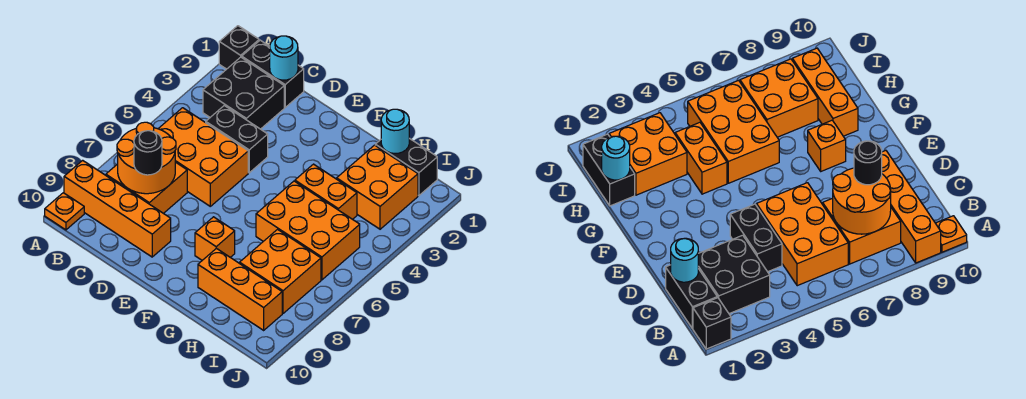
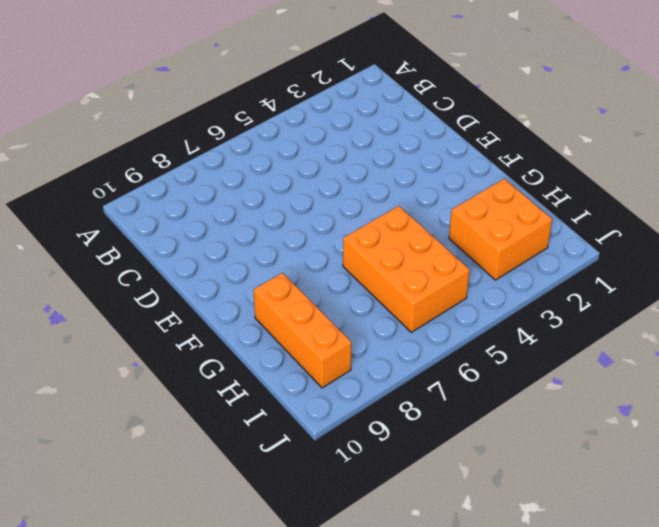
none -> black brick A1 level 1
none -> orange brick A9:D9 level 1
none -> orange plate A10 level 1

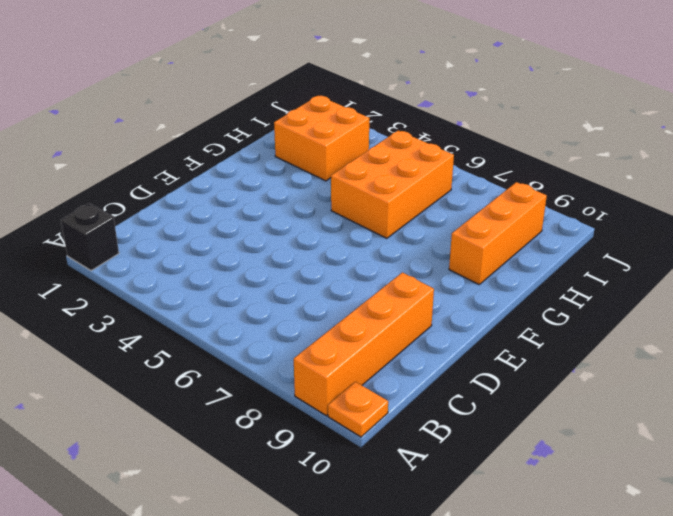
none -> black brick B1:C1 level 1
none -> black brick B2:C3 level 1
none -> orange brick B5:D6 level 1

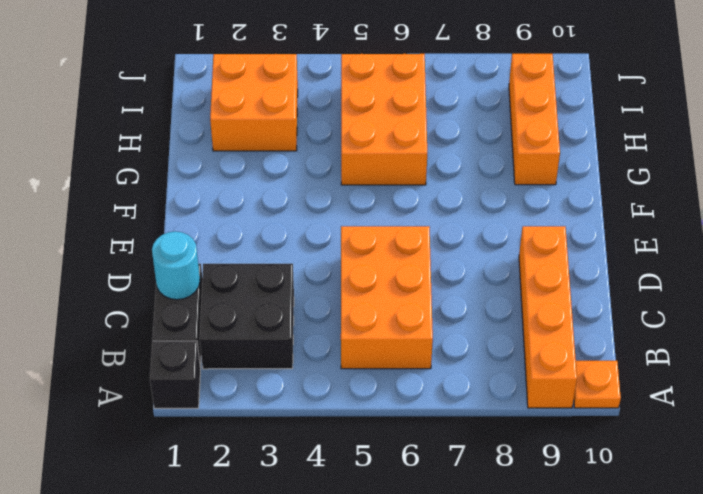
none -> orange brick B7:C8 level 1
none -> black brick C4:D4 level 1
none -> orange brick F8 level 1

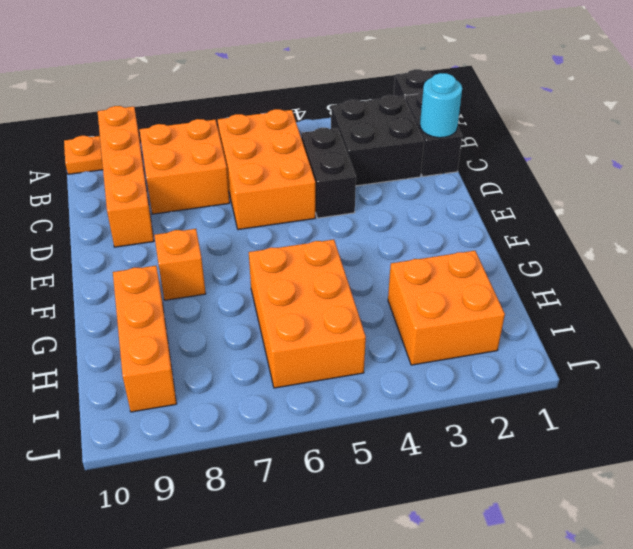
none -> orange brick G4:H4 level 1
none -> black brick H1:I1 level 1
none -> orange brick H7:I8 level 1

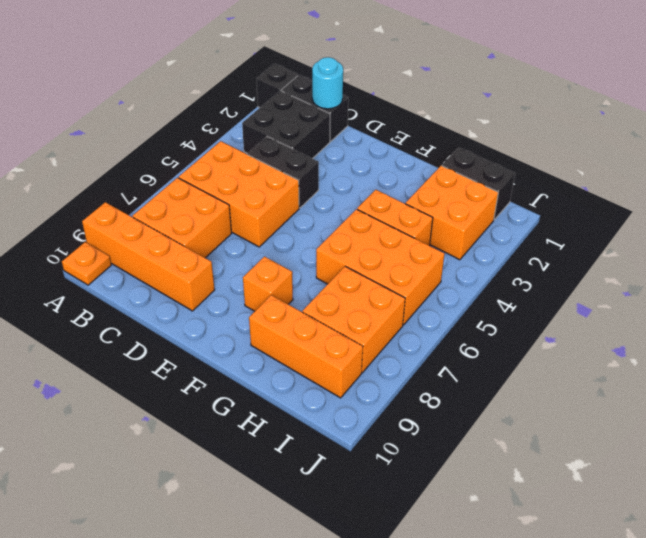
none -> orange round brick B7:C8 level 2
none -> cyan round brick H1 level 2
none -> black round brick C8 level 3

